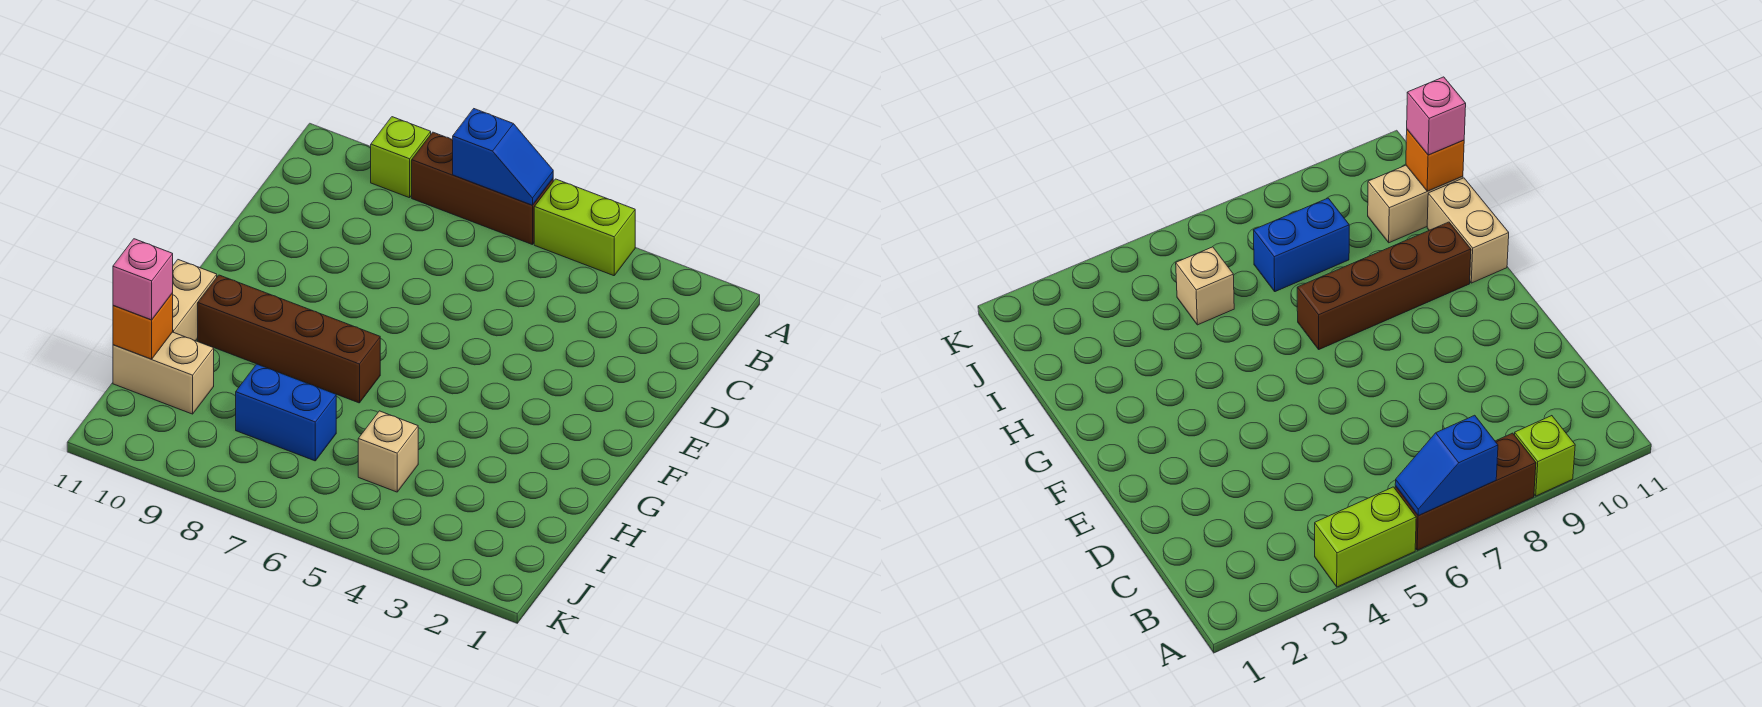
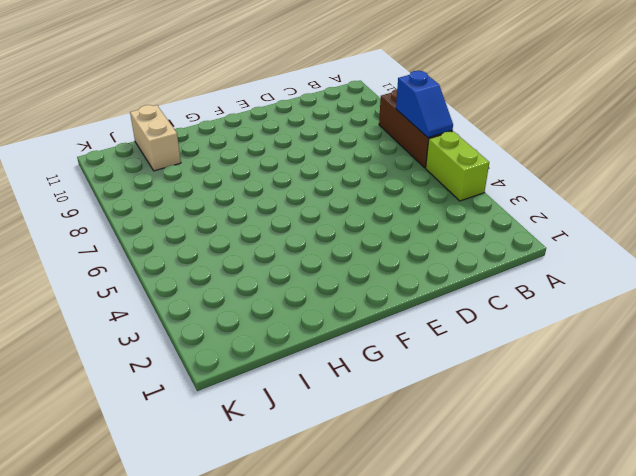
none -> lime brick A9 level 1
none -> brown brick G7:G10 level 1

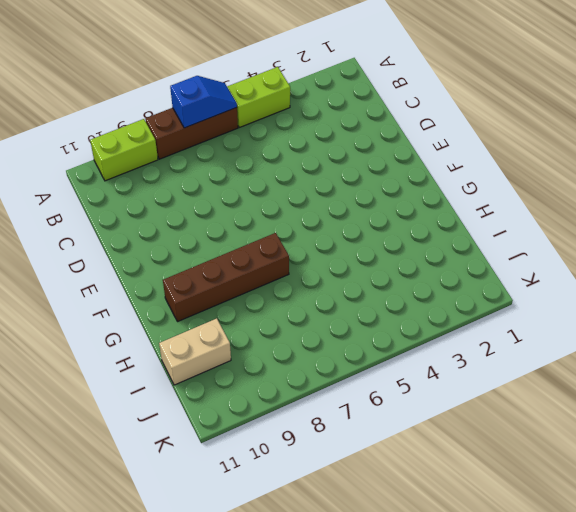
lime brick A9:A10 level 1 -> lime brick A9 level 1
none -> tan brick G11:H11 level 1
none -> tan brick I5 level 1

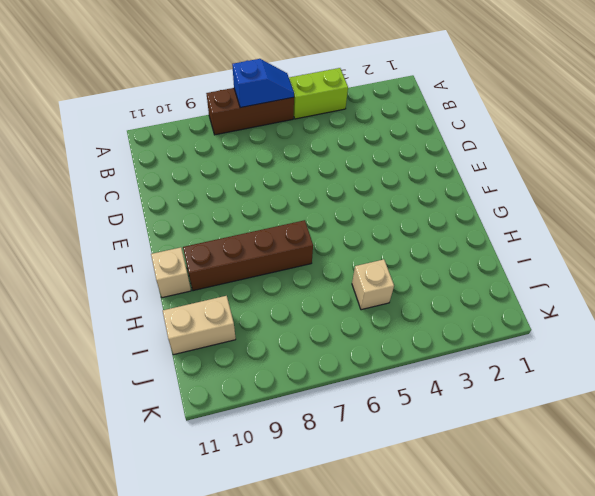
tan brick G11 level 1 -> tan brick G11:H11 level 1
none -> lime brick A9 level 1
none -> blue brick I7:I8 level 1

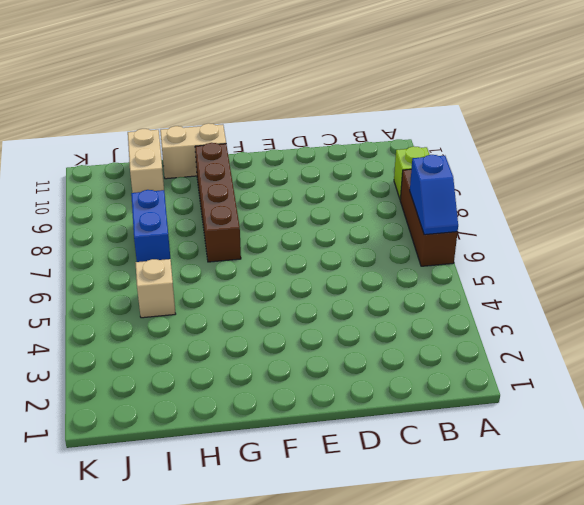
none -> lime brick A4:A5 level 1
none -> orange brick I11 level 2

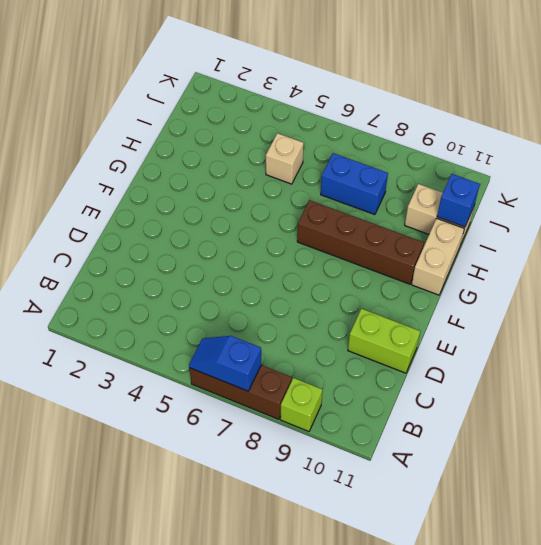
lime brick D10:D11 level 1 -> lime brick A4:A5 level 1
blue brick I11 level 2 -> orange brick I11 level 2
none -> pink brick I11 level 3

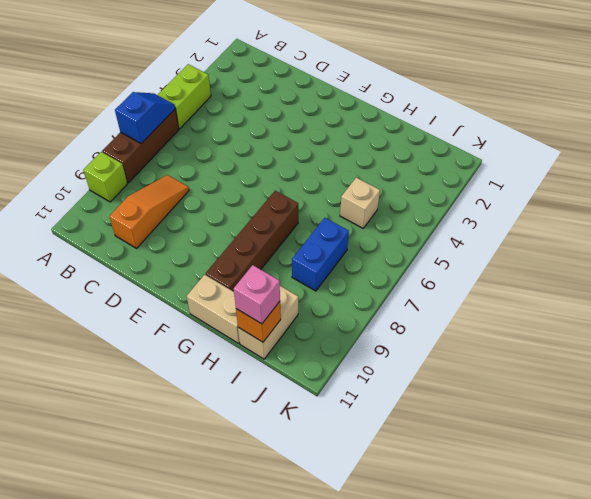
orange slope C8:C10 level 1 top 10 -> none

